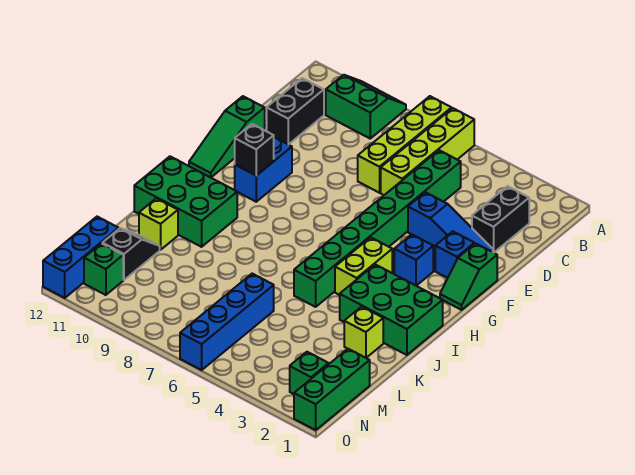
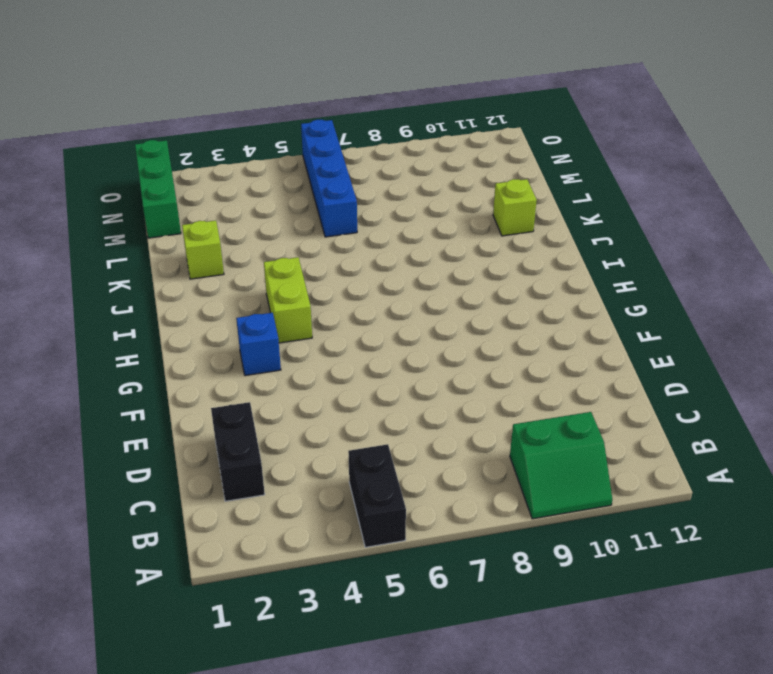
black brick A5:B5 level 1 -> black brick C11:D11 level 1
none -> lime brick A6:D6 level 1
none -> lime brick A7:D7 level 1
none -> green brick C5:J5 level 1

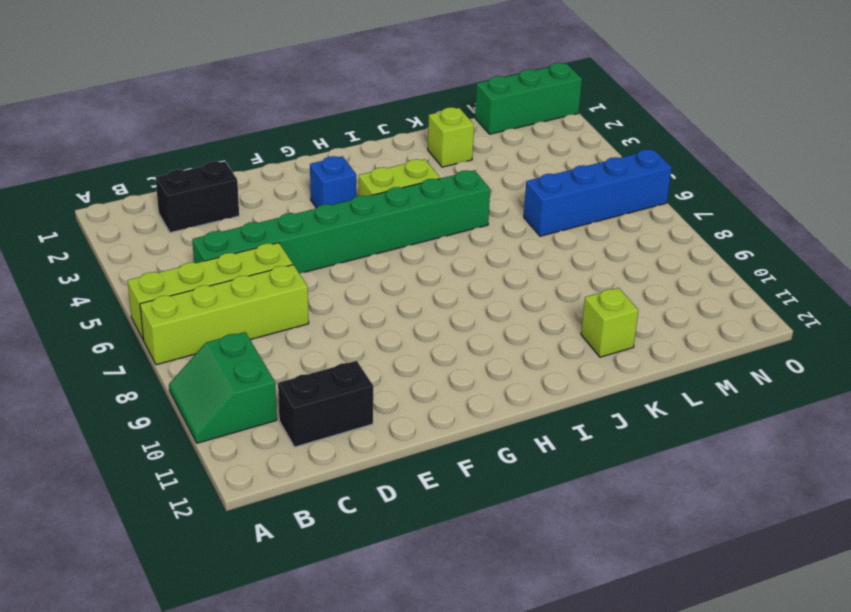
none -> blue slope E2:E4 level 1 top 4
none -> green slope E12:G12 level 1 top E
none -> green slope F1:G1 level 1 top F

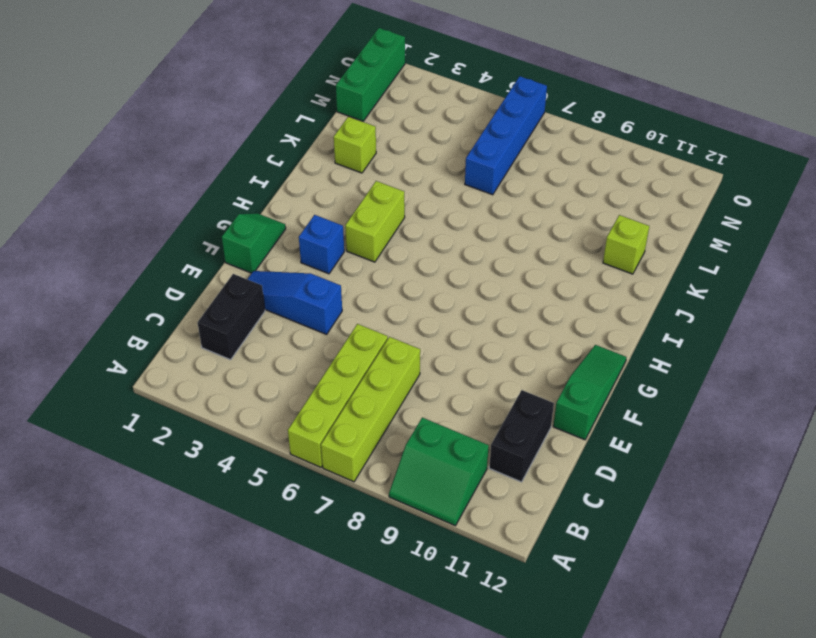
none -> green brick C5:J5 level 1
none -> blue brick F2 level 1
none -> blue brick F10:G10 level 1

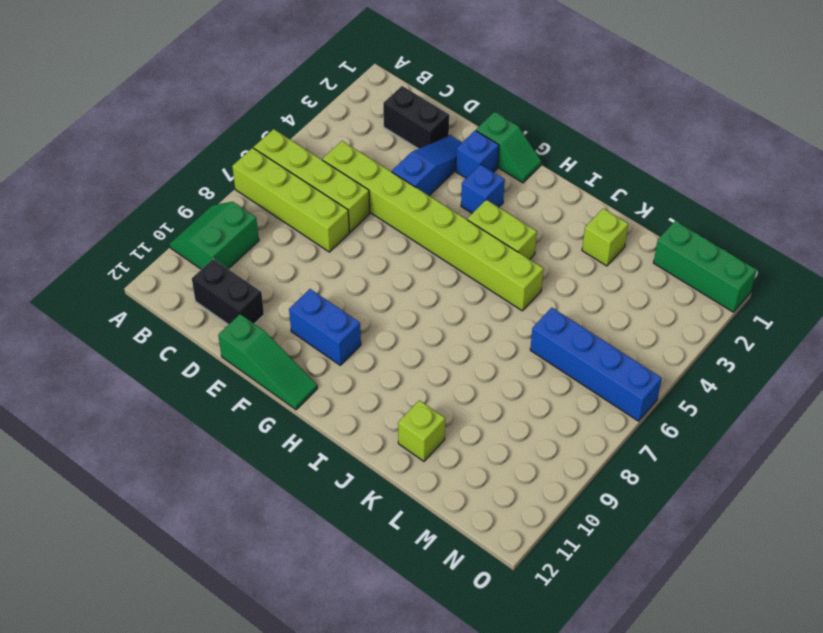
lime brick C5:J5 level 1 -> green brick C5:J5 level 1
none -> green brick I1:J3 level 1
none -> green brick I10:J12 level 1
none -> black slope L11:M11 level 1 top M

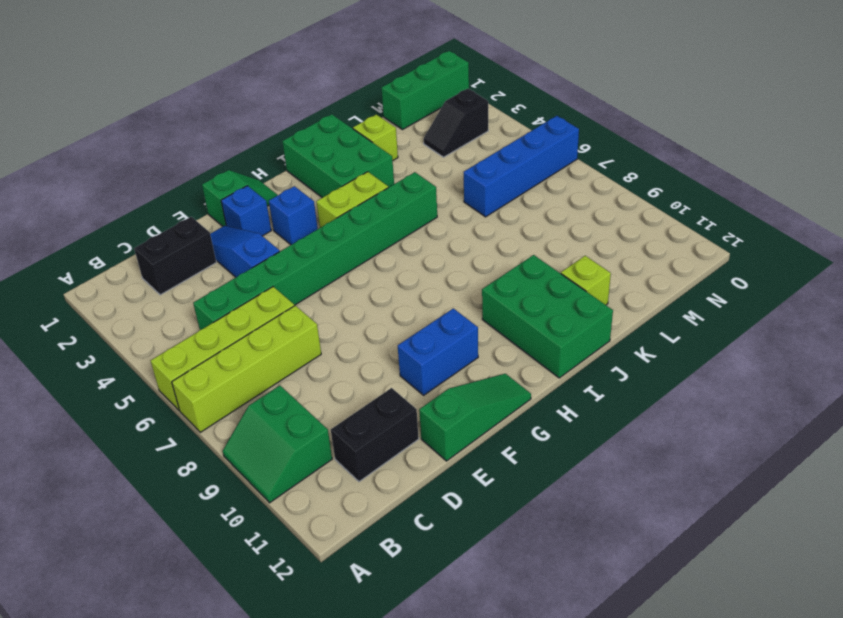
black slope M3:N3 level 1 top N -> black slope L11:M11 level 1 top M
none -> blue brick M12:O12 level 1
none -> green brick N2 level 1
none -> green brick N11 level 1

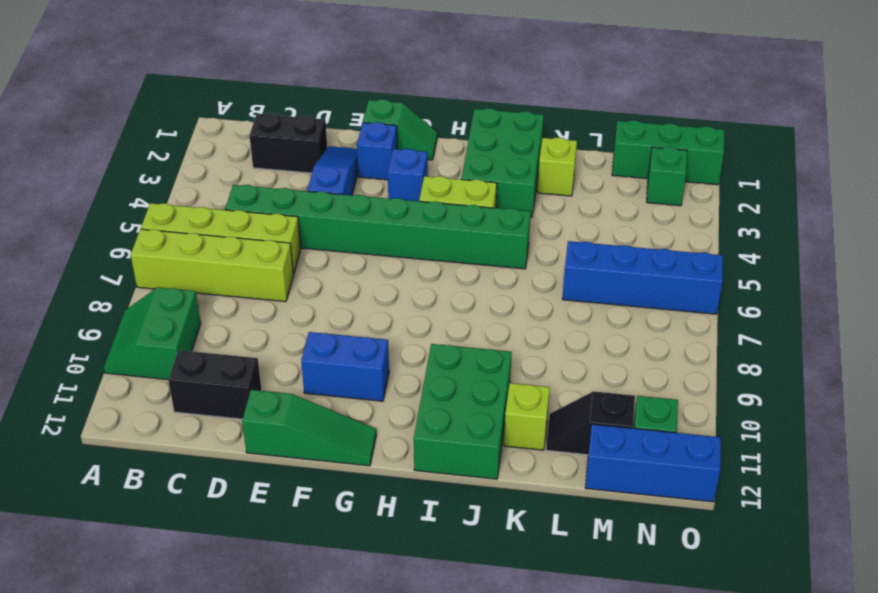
none -> black brick G10 level 2

